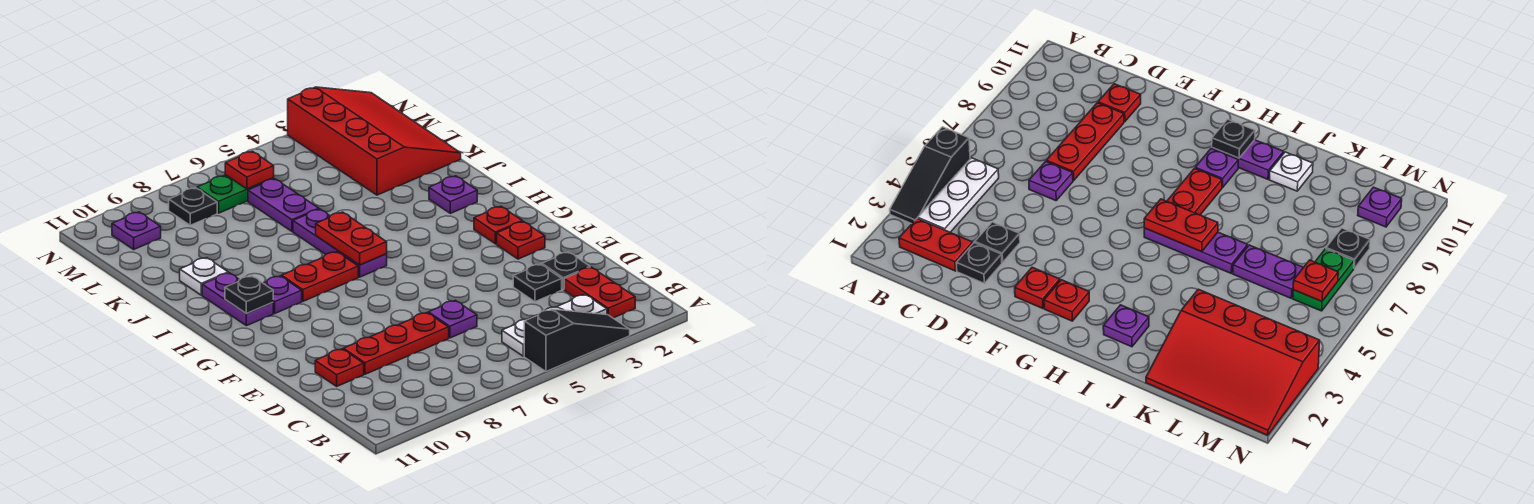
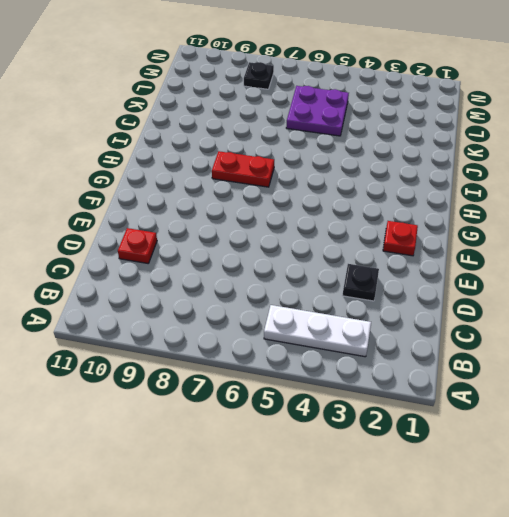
purple plate K5:L6 level 1 -> purple plate K6:L6 level 1
none -> black slope A3:A5 level 1 top 5
none -> red plate B2:C2 level 1
none -> black plate D2 level 1

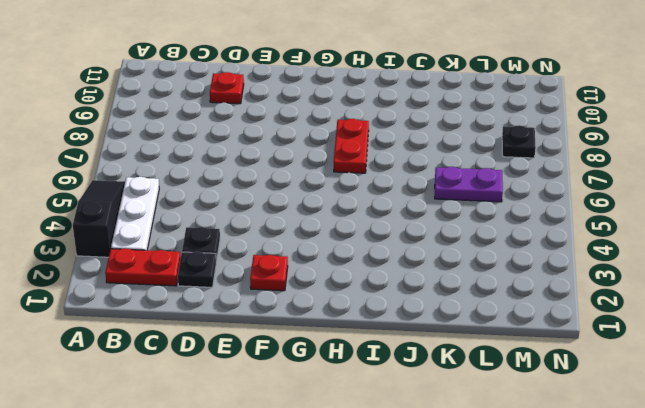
black slope A3:A5 level 1 top 3 -> black slope A3:A5 level 1 top 5
none -> purple plate D6 level 1
none -> red plate D7:D9 level 1
none -> red plate G2 level 1

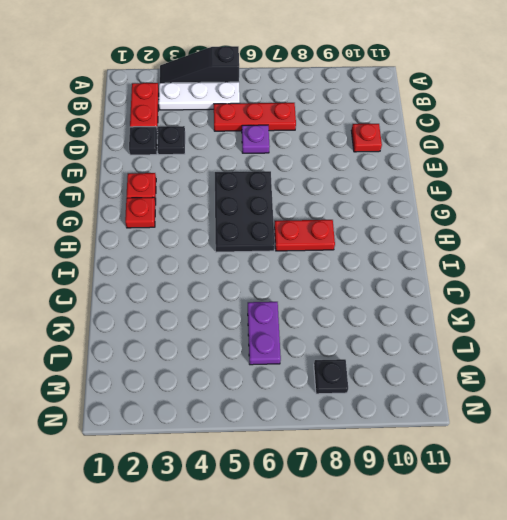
red plate C5:C7 level 1 -> red plate D7:D9 level 1
black plate F5:H6 level 1 -> purple plate H6:J6 level 1
none -> purple plate H9 level 1
none -> purple plate H10:I10 level 1
none -> purple plate I2 level 1

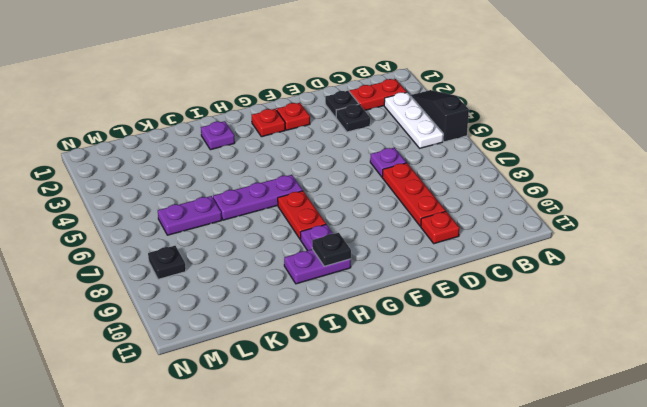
none -> white plate J10 level 1
none -> red slope K1:N3 level 1 top 3
none -> green plate M6:M7 level 1

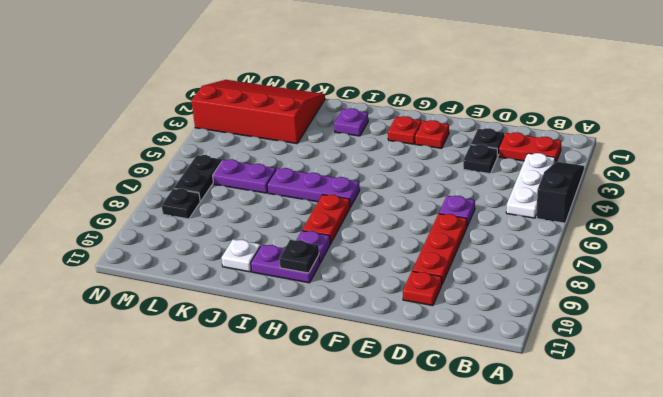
black plate M6:M7 level 1 -> green plate M6:M7 level 1
none -> purple plate M10 level 1
none -> red plate H6:I6 level 2
none -> red plate M6 level 2

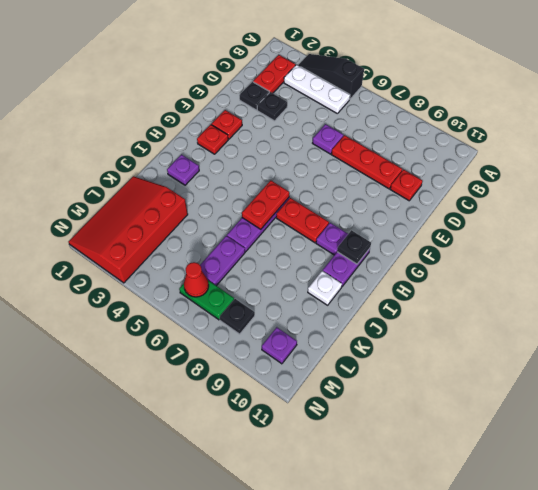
red cone M6 level 2 -> red plate M6 level 2

